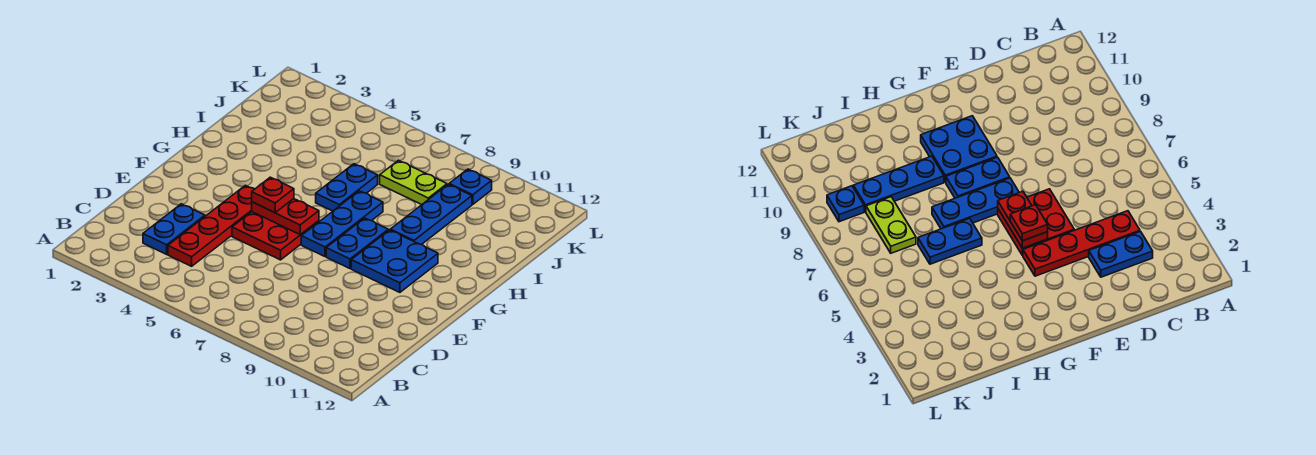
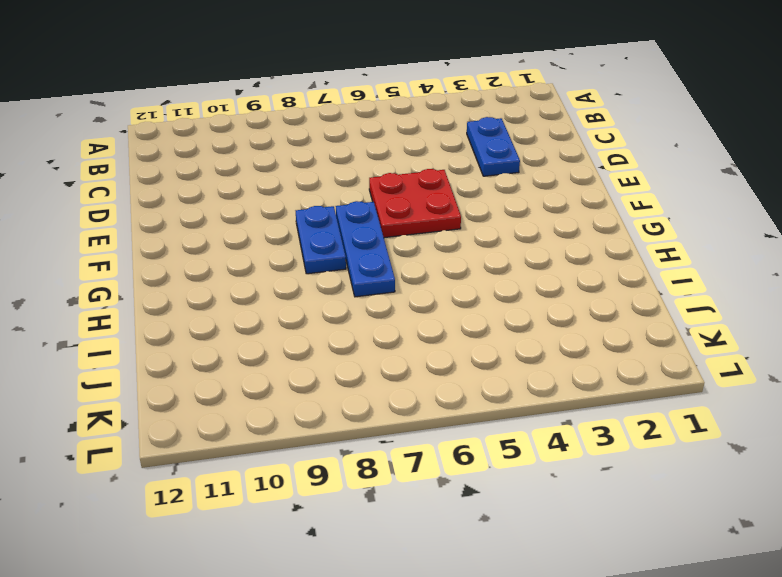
none -> red plate C4:F4 level 1
none -> blue plate F9:G10 level 1
none -> blue plate H6:I6 level 1

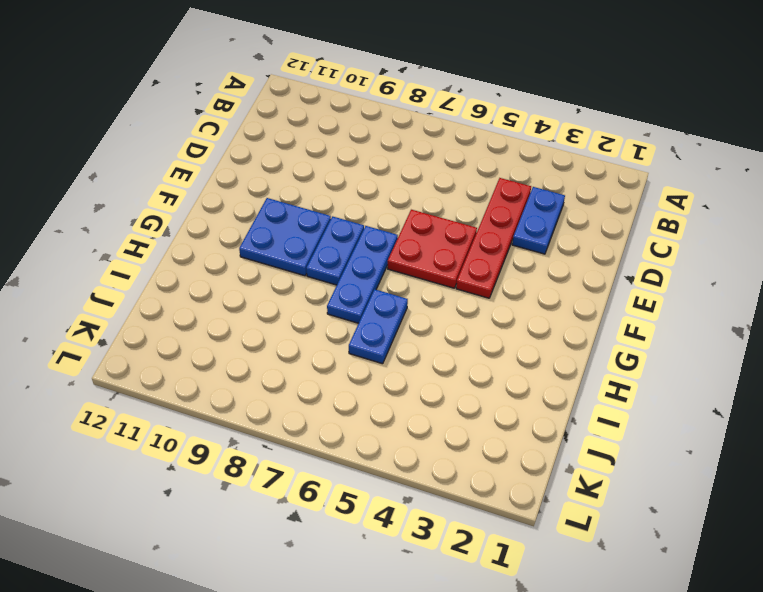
none -> blue plate H9:J9 level 1
none -> lime plate J7:J8 level 1
none -> blue plate K9 level 1

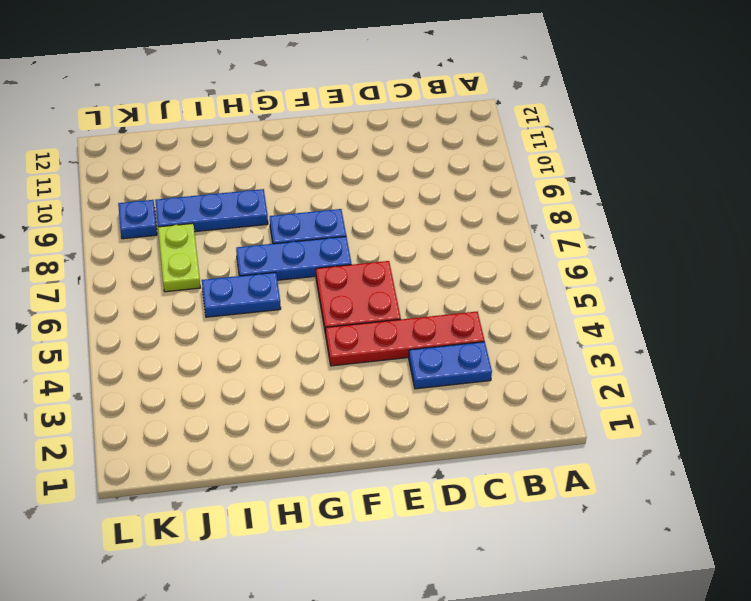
none -> blue plate F9:G10 level 1
none -> red plate F5:F6 level 2
none -> red plate F5 level 3

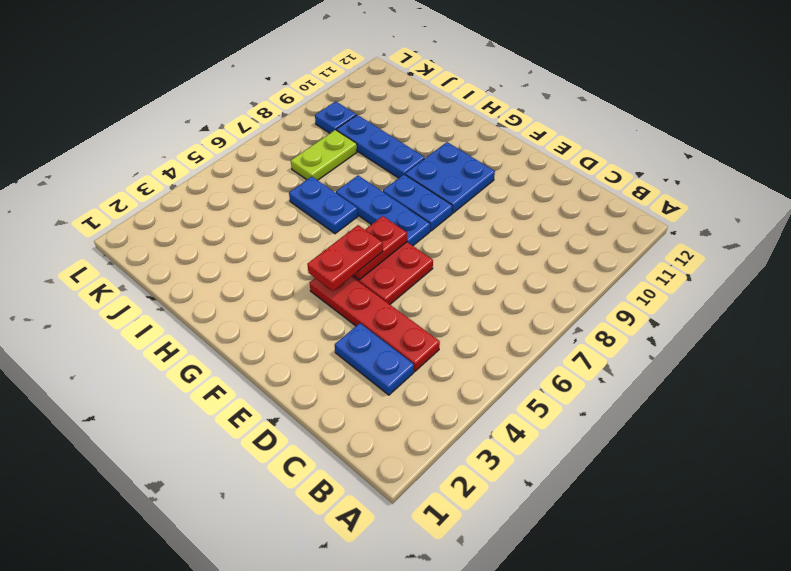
red plate F4:F5 level 3 -> red plate F5 level 3

